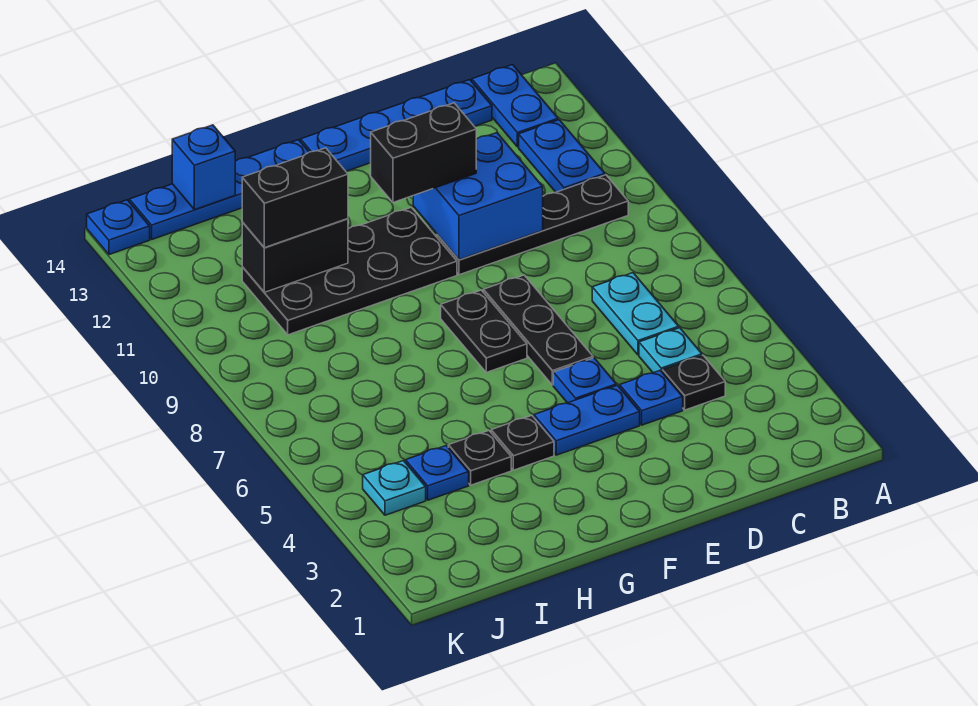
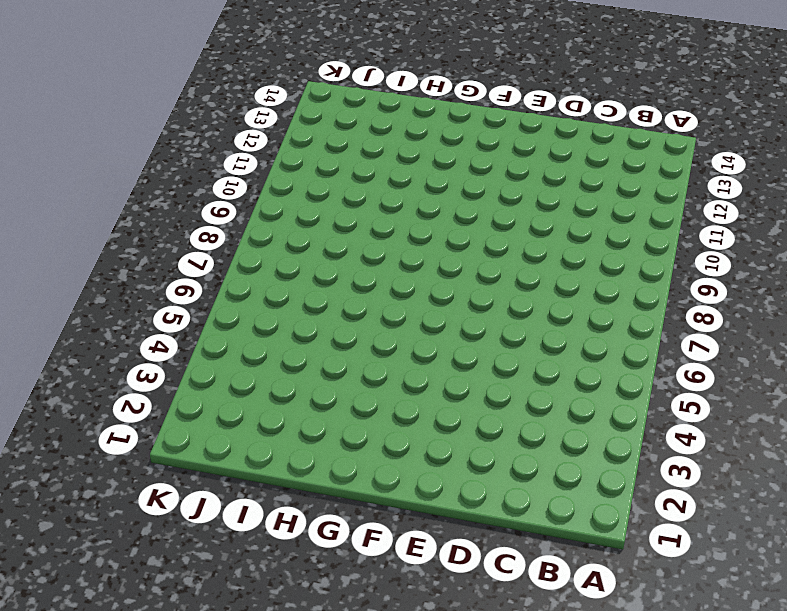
none -> black plate B10:E10 level 1
none -> blue plate B11:B12 level 1
none -> blue plate B13:B14 level 1

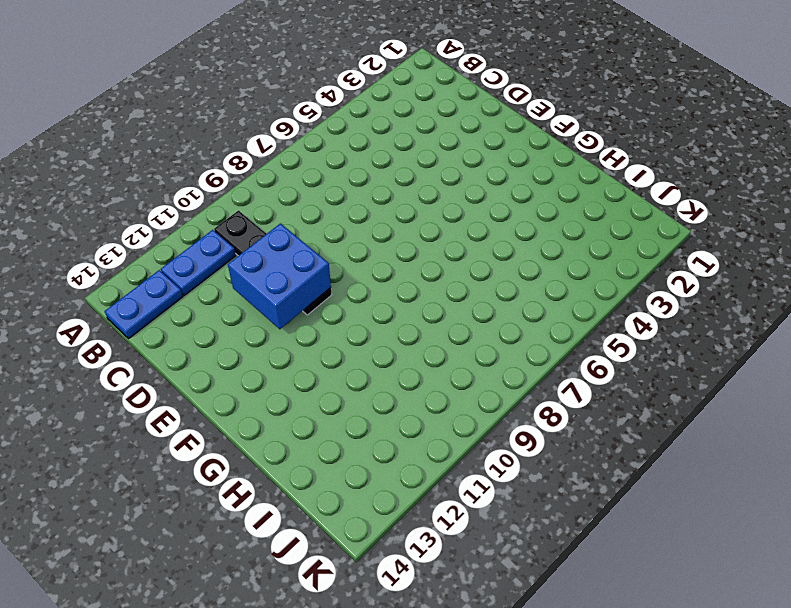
none -> black plate C4 level 1
none -> cyan plate C5 level 1
none -> cyan plate C6:C7 level 1

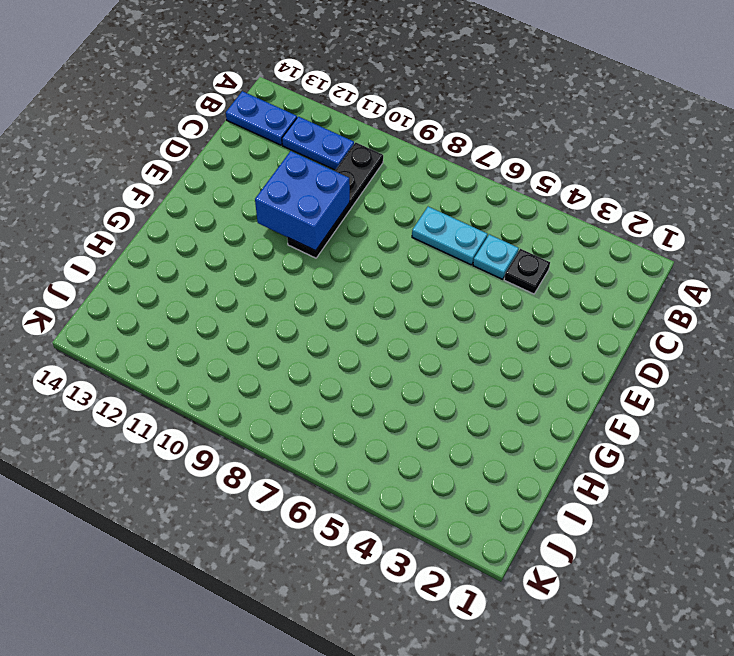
none -> blue plate C14:F14 level 1
none -> blue plate D4 level 1
none -> blue plate E4:F4 level 1

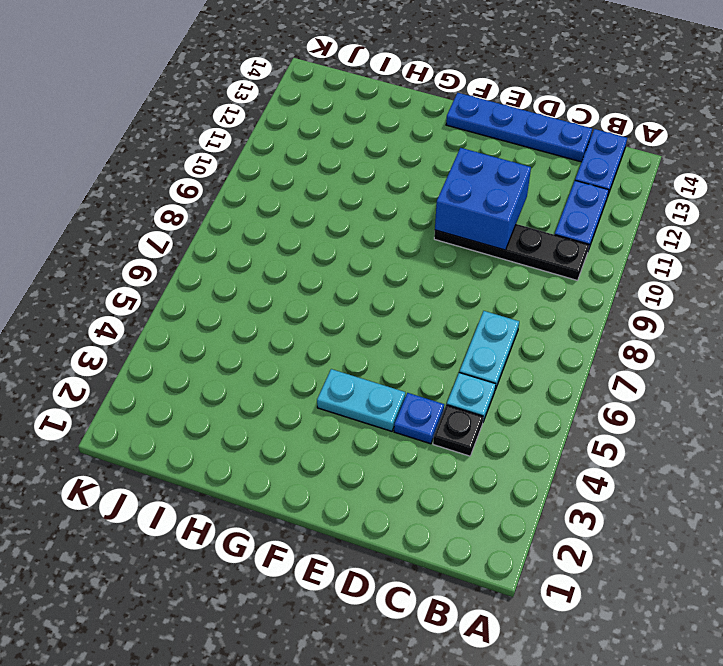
cyan plate E4:F4 level 1 -> blue plate E4:F4 level 1
none -> blue plate E5 level 1
none -> black plate E6:E8 level 1
none -> black plate F7:F8 level 1

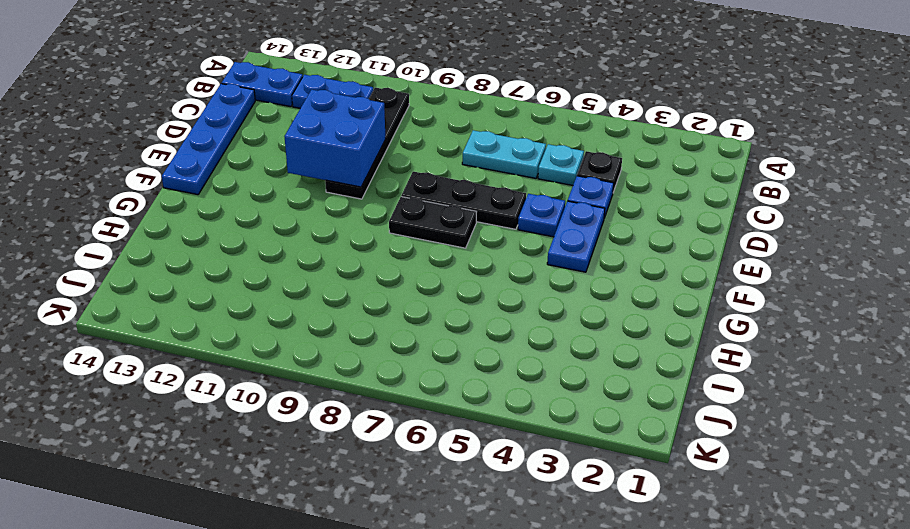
none -> black plate F10:I11 level 1
none -> black plate G4 level 1
none -> blue plate G14:J14 level 1

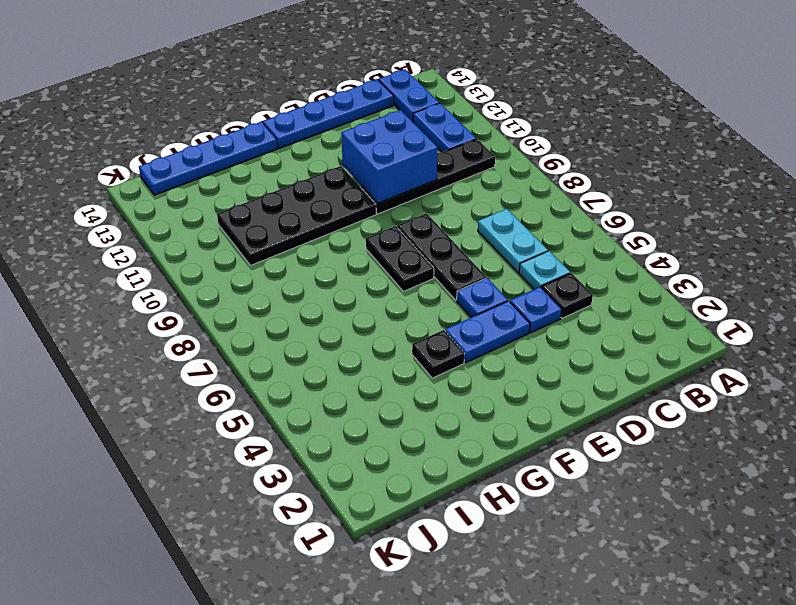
none -> black plate H4 level 1
none -> blue plate I4 level 1
none -> cyan plate J4 level 1

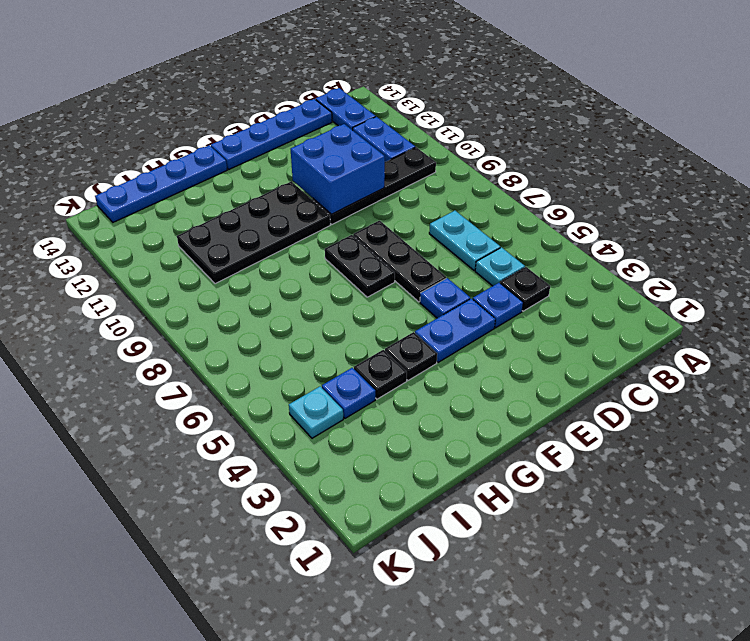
none -> blue plate K14 level 1
none -> black brick H11:I11 level 2
none -> blue brick I14 level 2

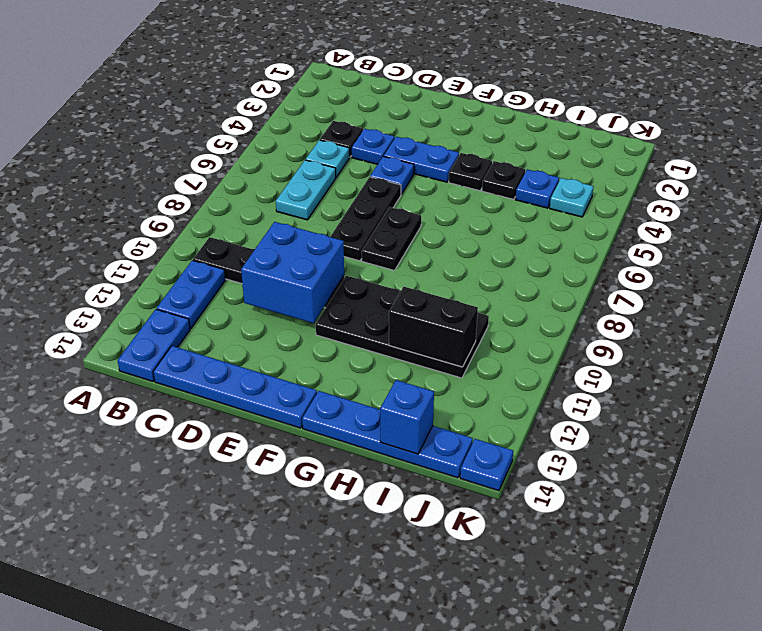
none -> black brick E11:F11 level 3
none -> black brick H11:I11 level 3

